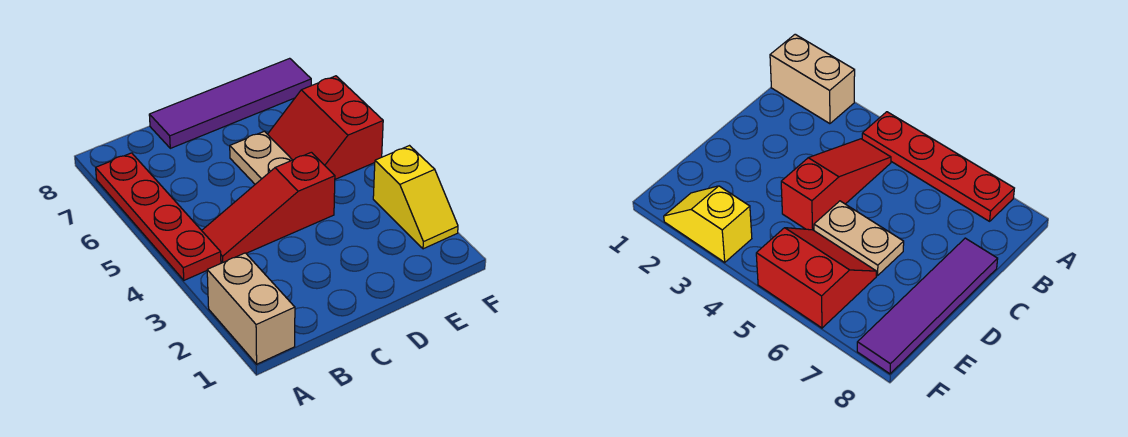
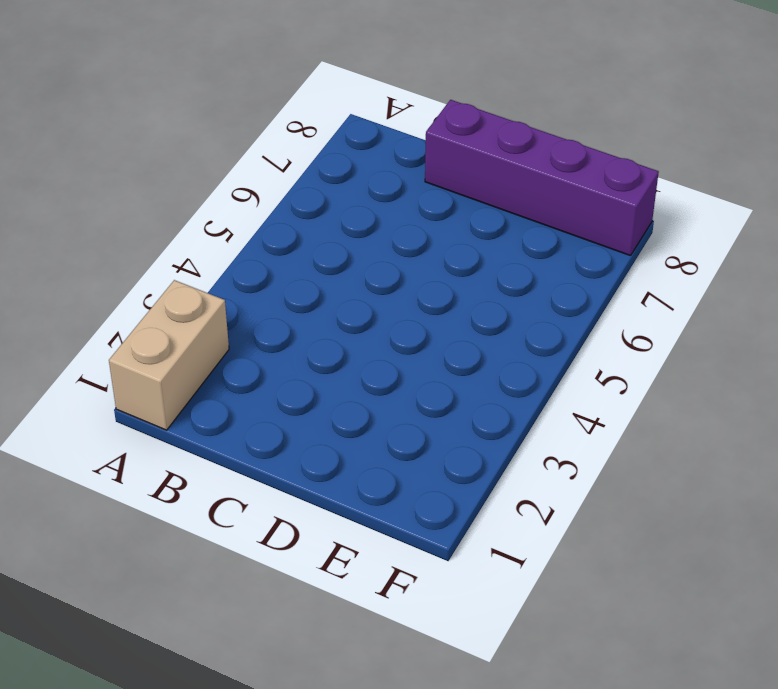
purple brick C8:F8 level 1 -> purple tile C8:F8 level 1
none -> red plate A4:A7 level 1
none -> red slope B4:D4 level 1 top D

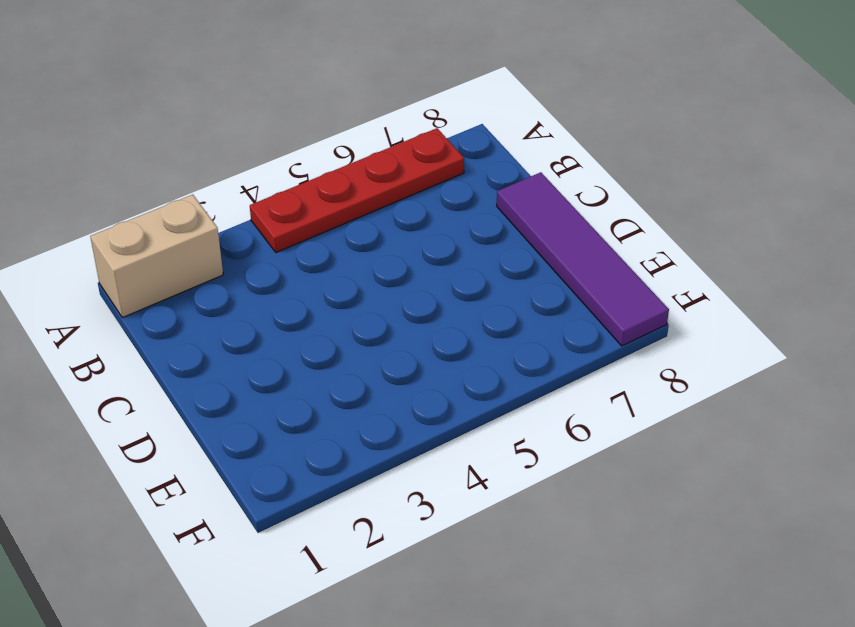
none -> red slope B4:D4 level 1 top D
none -> tan plate D5:D6 level 1

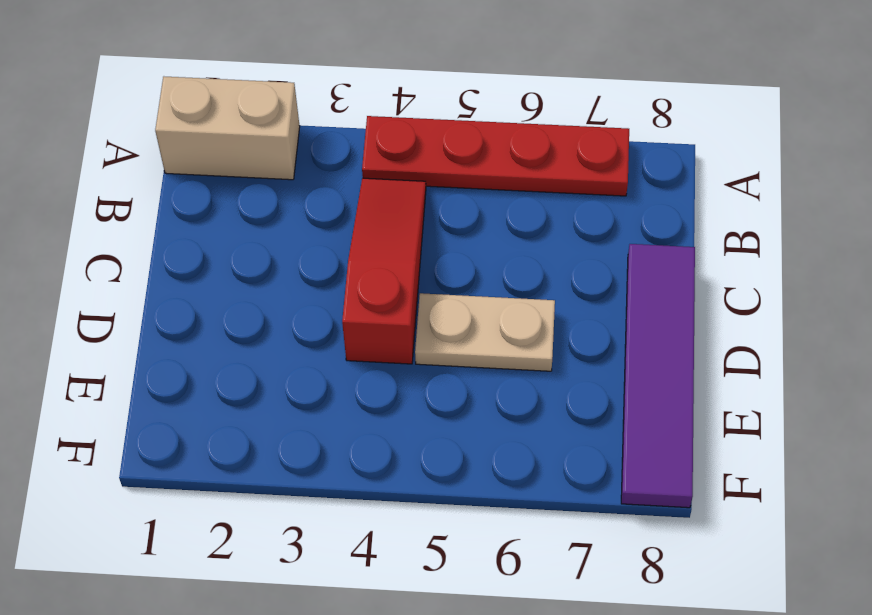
none -> red slope E5:F6 level 1 top F
none -> yellow slope F2:F3 level 1 top 3

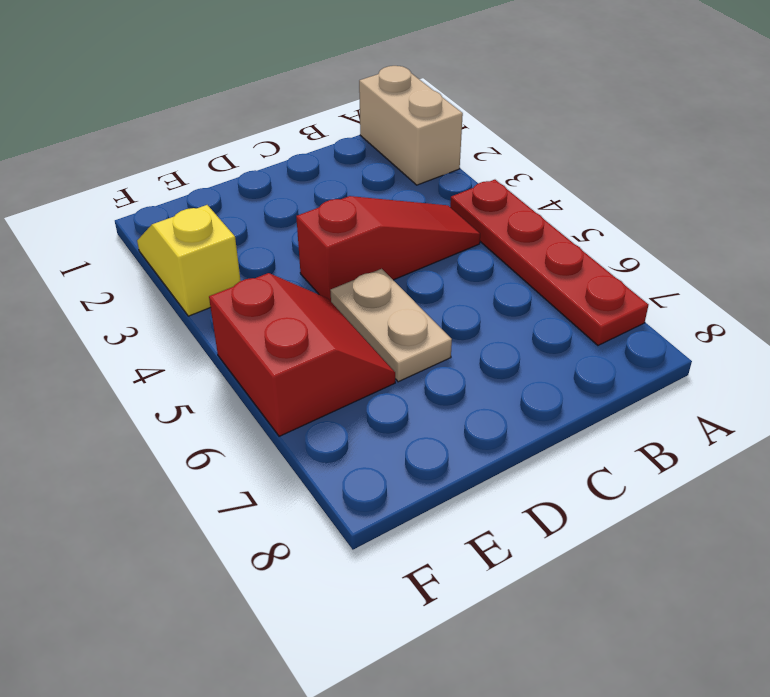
none -> purple tile C8:F8 level 1

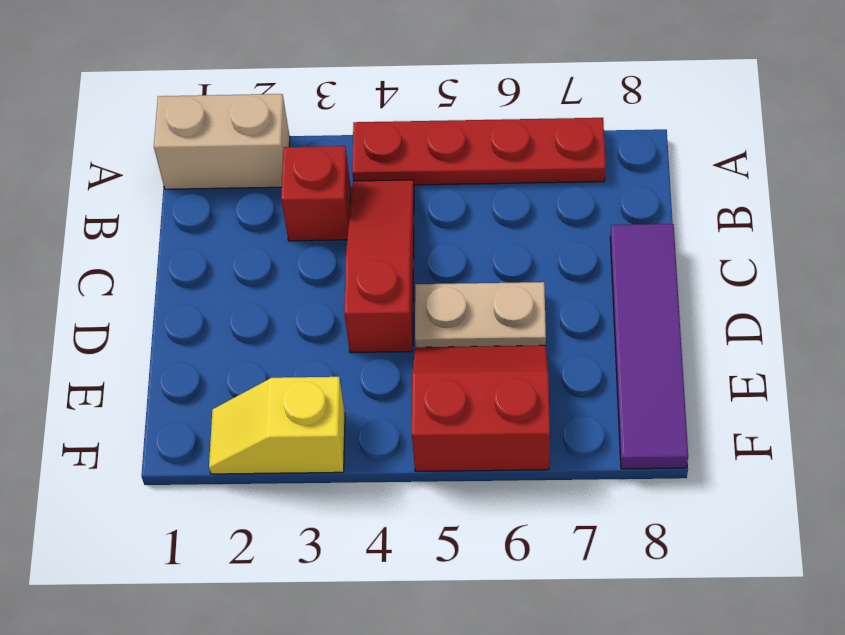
red brick B3 level 1 -> none

